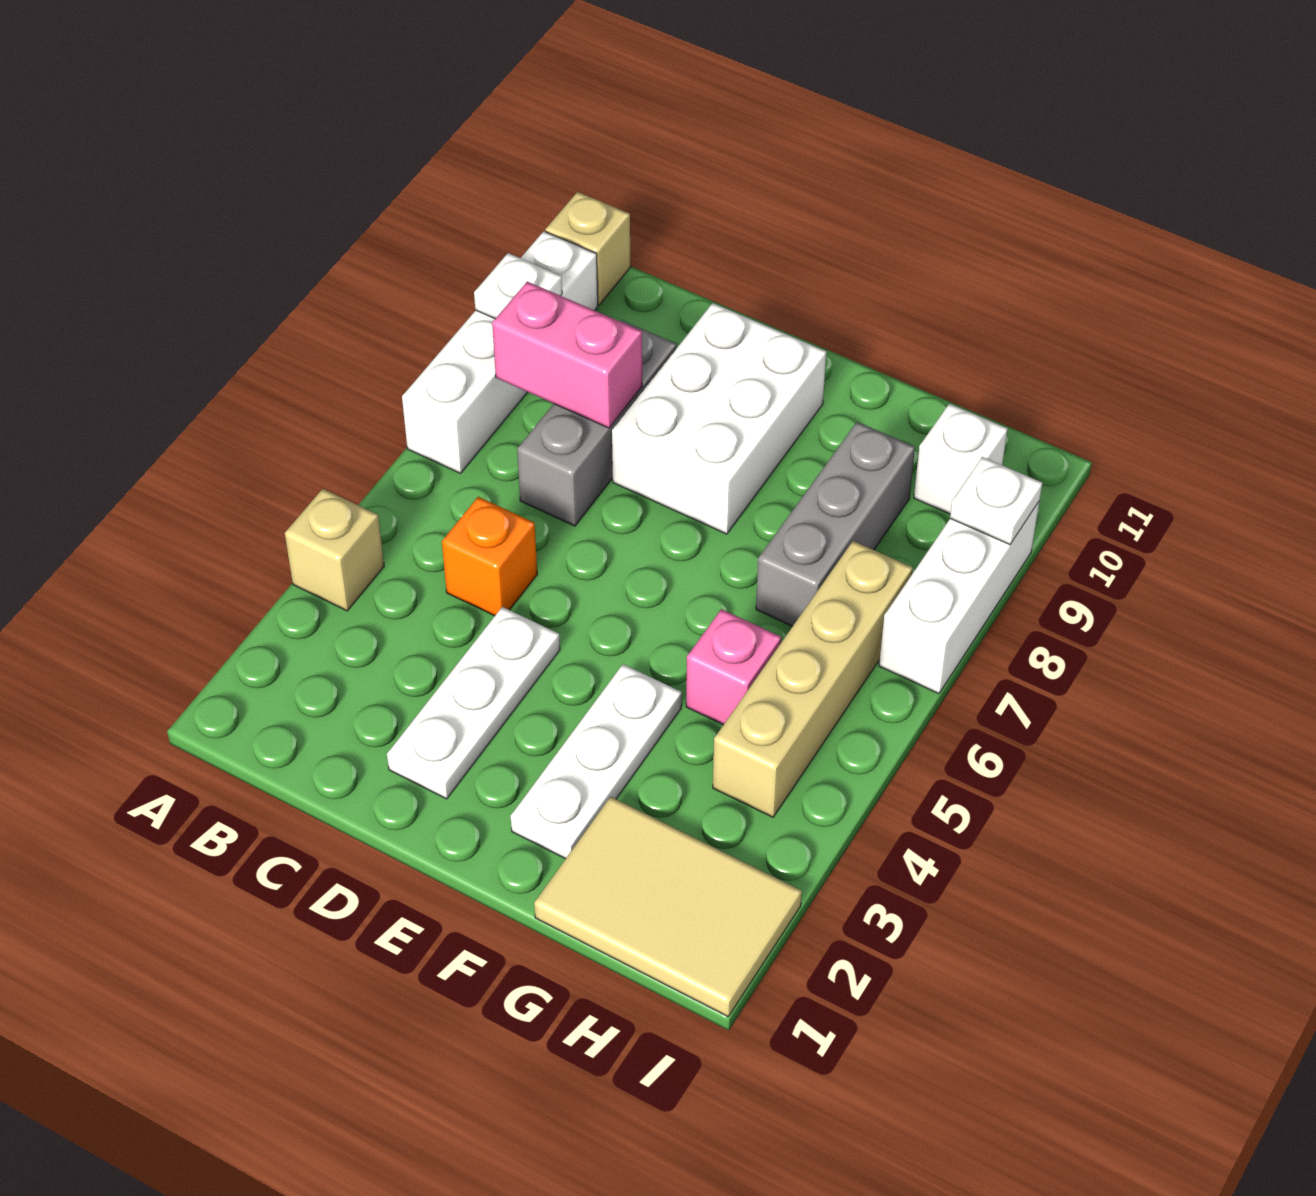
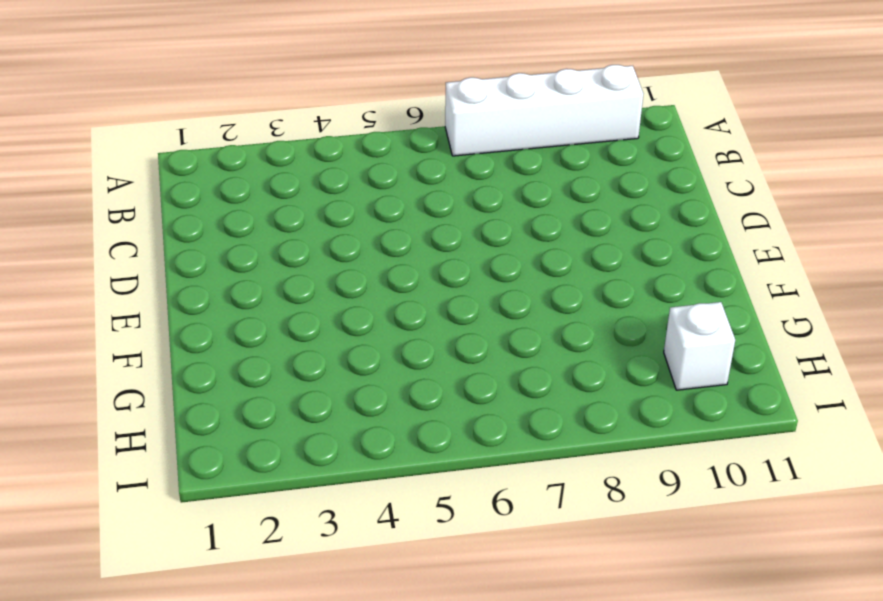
none -> tan brick A4 level 1
none -> tan brick A11 level 1
none -> orange brick C5 level 1

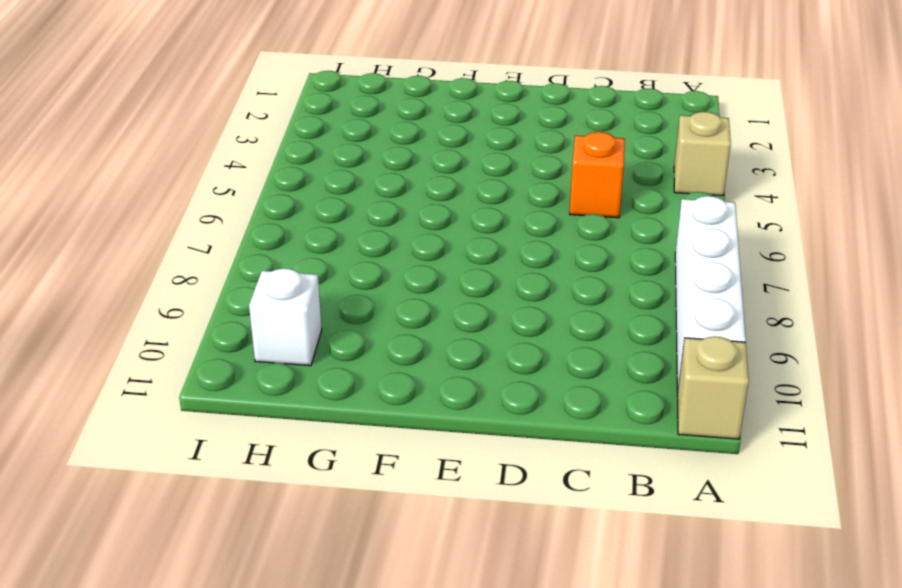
none -> grey brick C7:C9 level 1
none -> white plate D2:D4 level 1
none -> white brick D8:E10 level 1

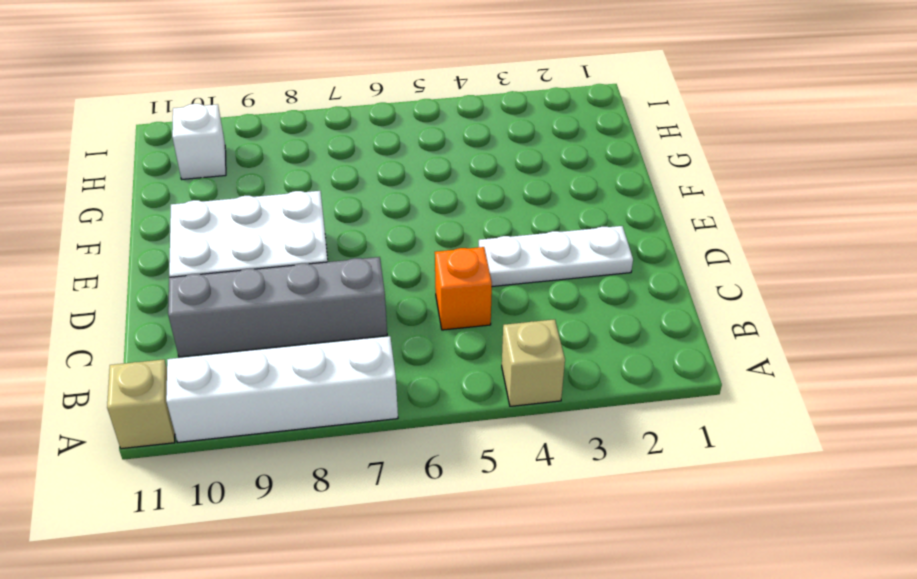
grey brick C7:C10 level 1 -> grey brick C7:C9 level 1
none -> white plate F2:F4 level 1
none -> tan tile G1:I2 level 1
none -> pink brick G5 level 1

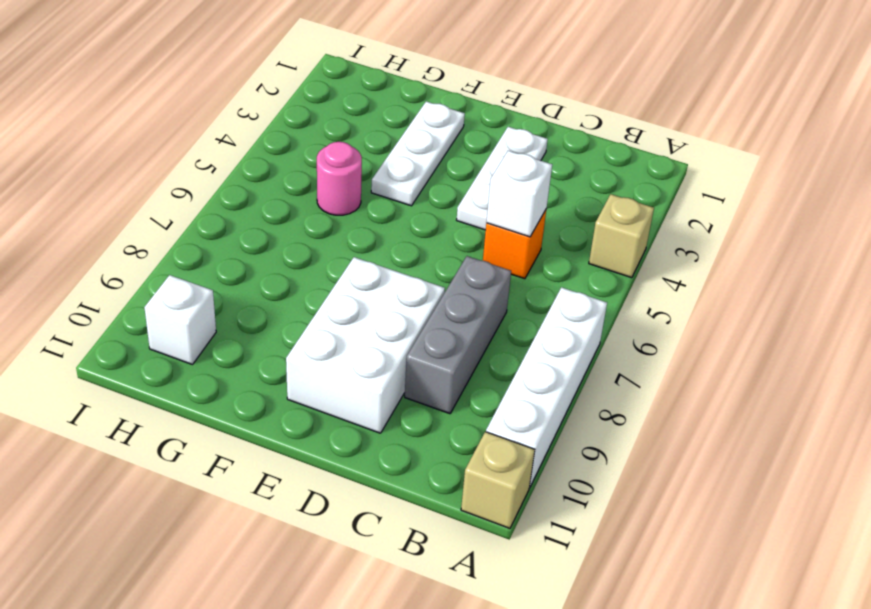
white brick C5 level 2 -> none
pink round brick G5 level 1 -> pink brick G5 level 1
none -> tan tile G1:I2 level 1
none -> grey brick G7:G9 level 1
none -> tan brick H4:H7 level 1

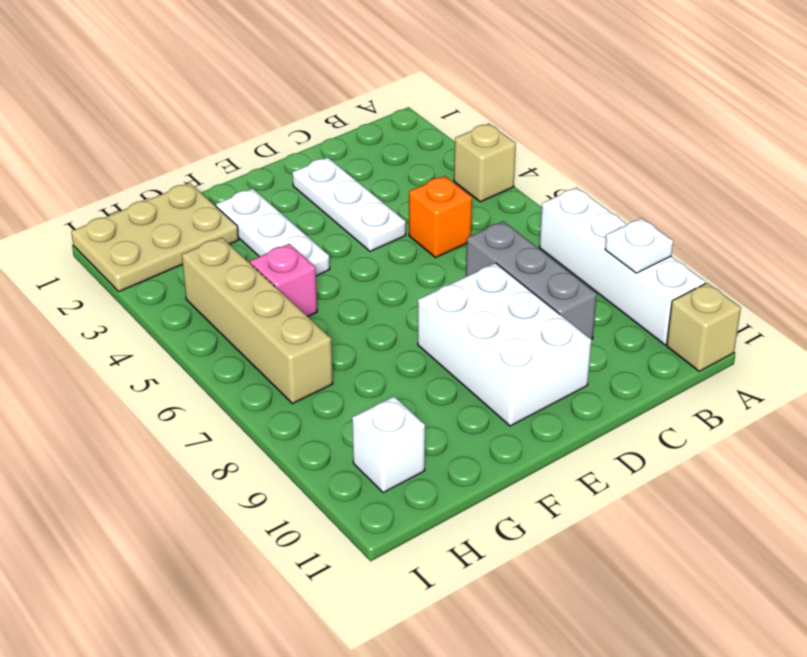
tan plate G1:I2 level 1 -> tan tile G1:I2 level 1
none -> grey brick G7:G9 level 1
none -> white brick I7:I9 level 1
none -> pink brick B8:C8 level 2

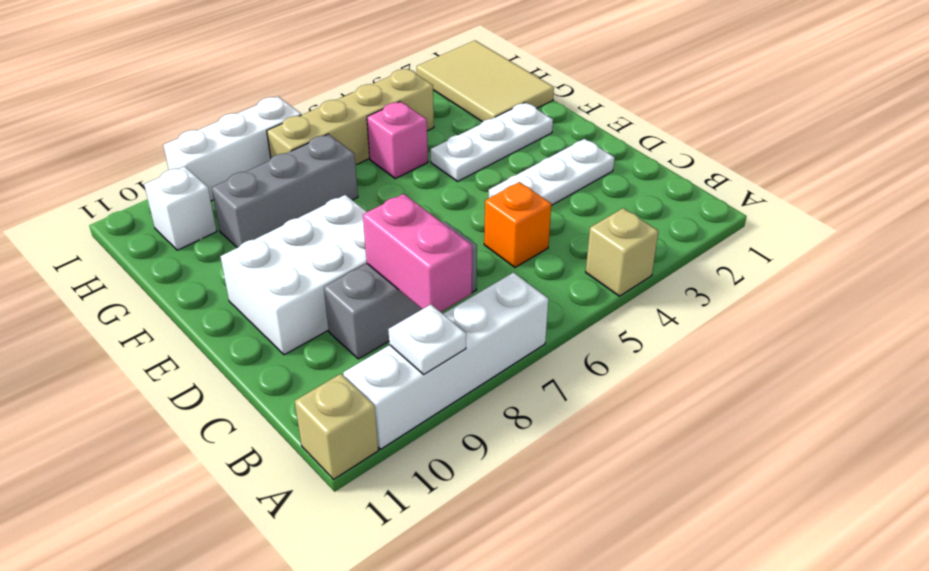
none -> white plate I9 level 2

